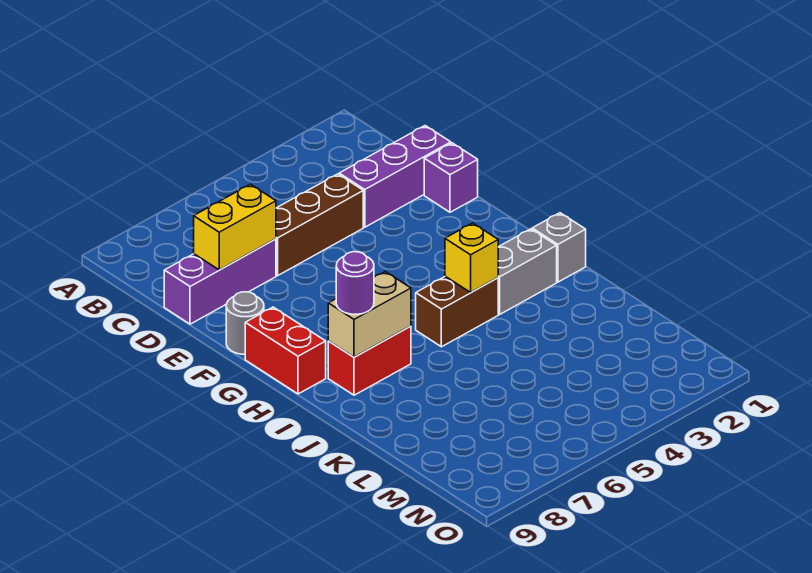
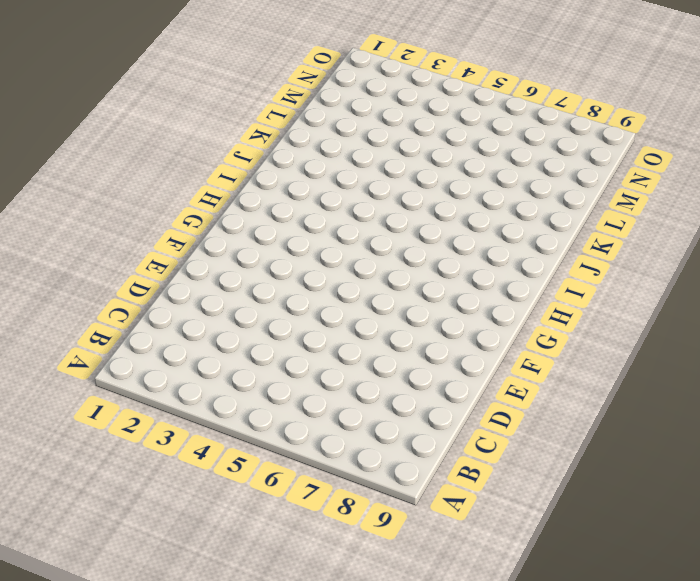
none -> purple brick D1:D3 level 1
none -> brown brick D4:D6 level 1
none -> purple brick D7:D9 level 1

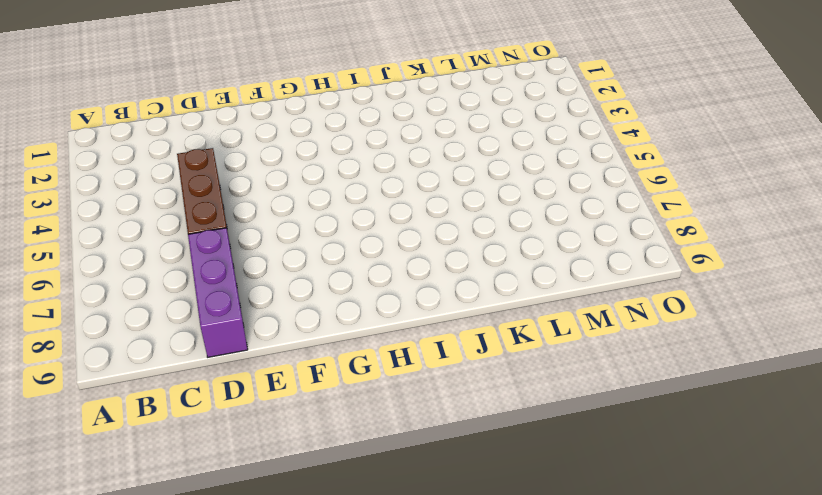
none -> purple brick D1:D3 level 1
none -> purple brick E1 level 1
none -> grey round brick F9 level 1

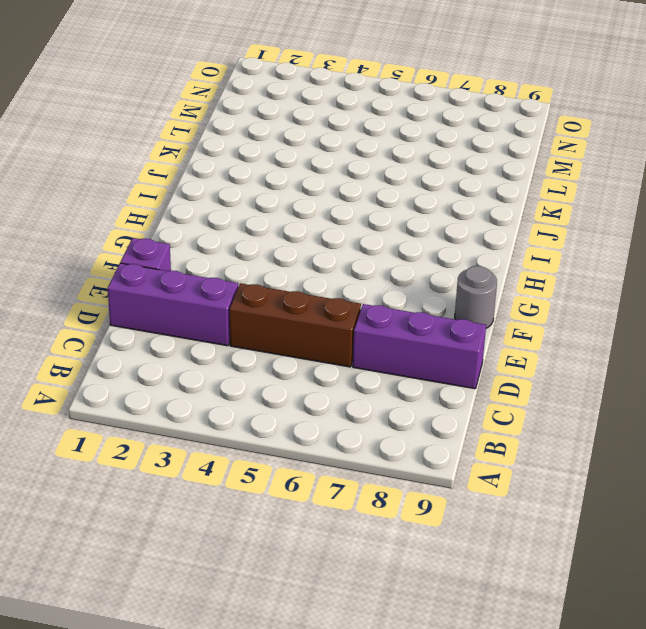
none -> red brick G9:H9 level 1
none -> grey brick I1 level 1
none -> grey brick I2:I3 level 1

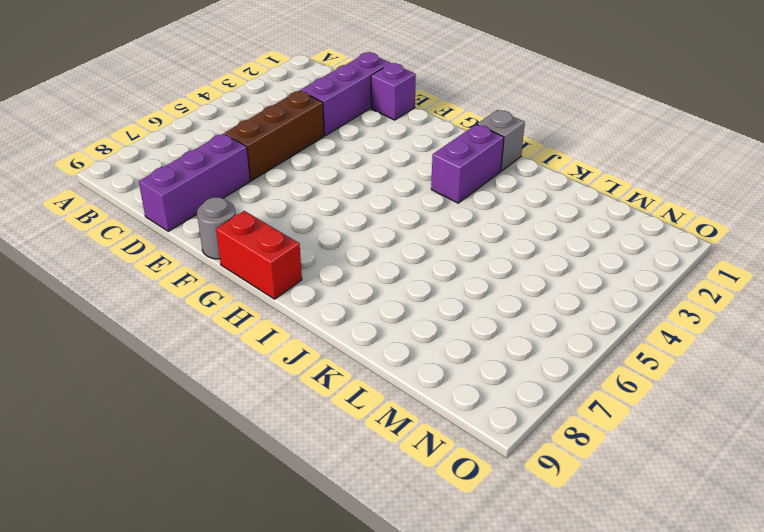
purple brick I2:I3 level 1 -> grey brick I2:I3 level 1
none -> brown brick I4:I5 level 1
none -> red brick I7:I8 level 1
none -> yellow brick D7:D8 level 2

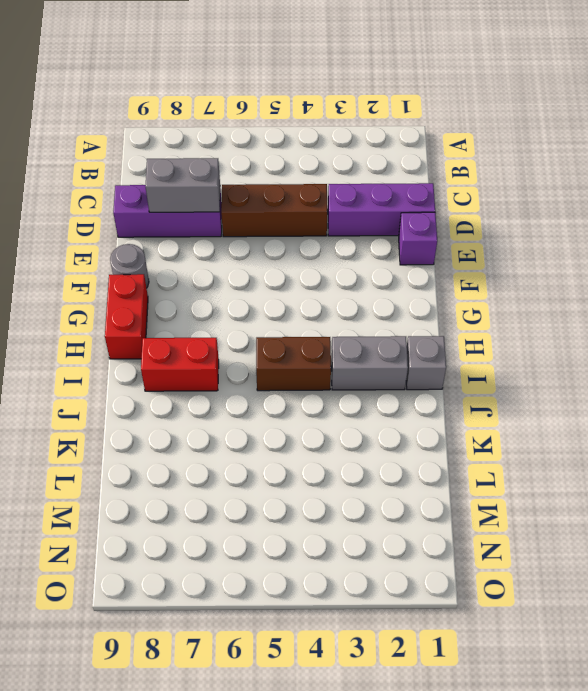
grey brick D7:D8 level 2 -> yellow brick D7:D8 level 2
none -> yellow brick I4 level 2
none -> tan brick I7:I8 level 2
none -> purple round brick I8 level 3

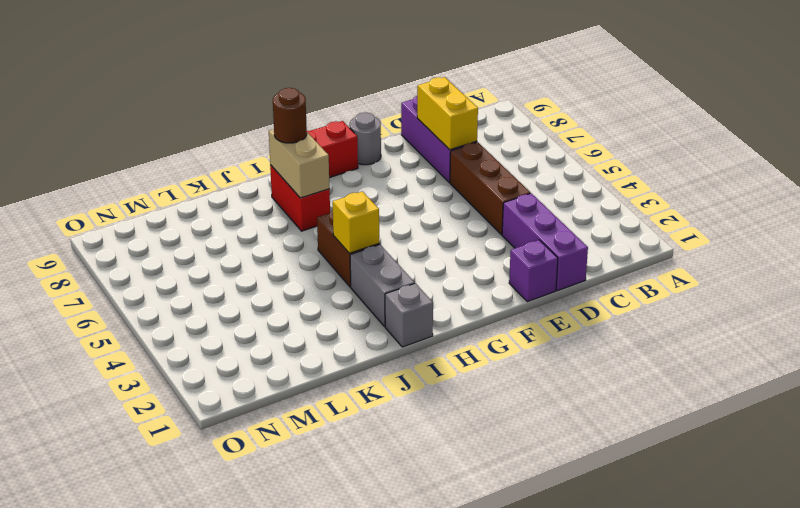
brown round brick I8 level 3 -> purple round brick I8 level 3

